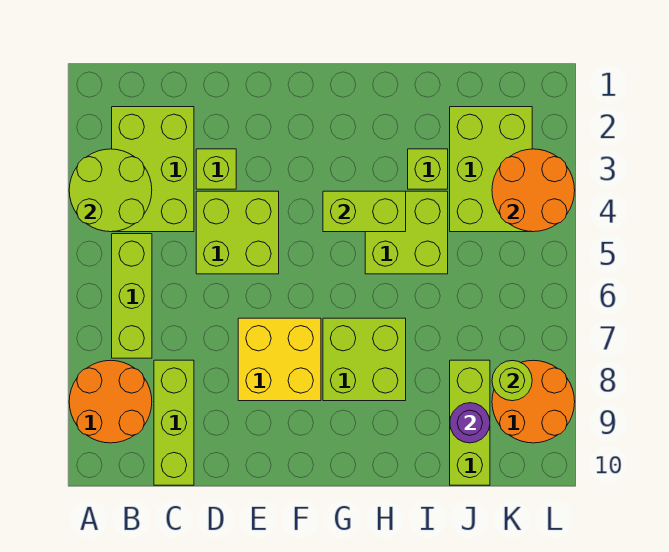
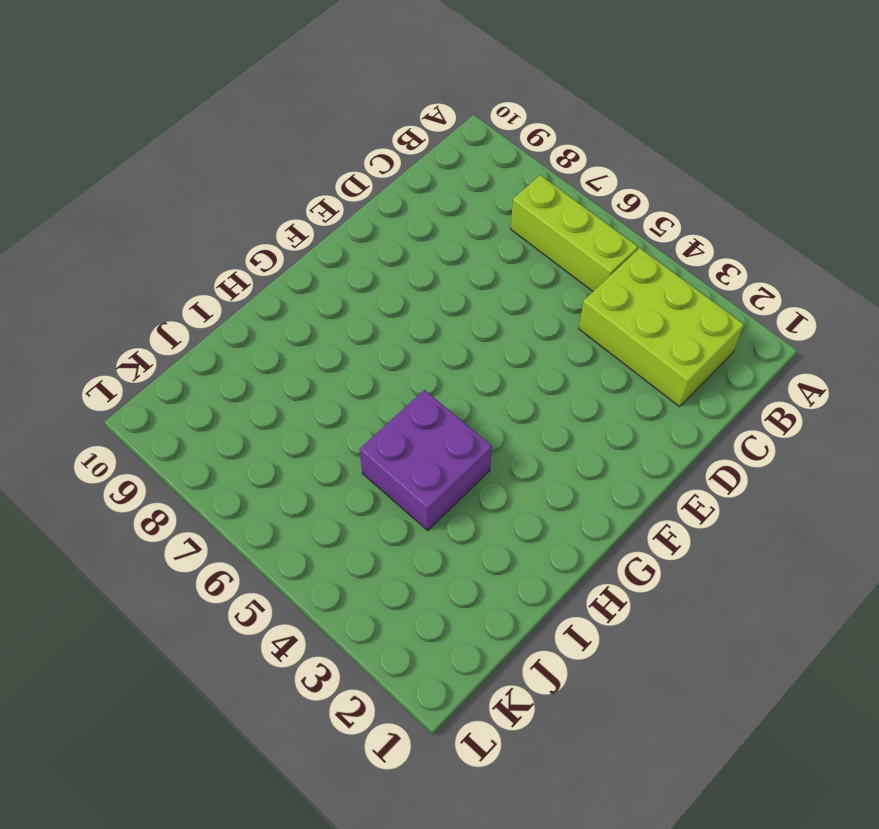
purple brick H4:I5 level 1 -> lime brick H4:I5 level 1
none -> orange round brick A8:B9 level 1
none -> lime brick C8:C10 level 1
none -> lime brick D3 level 1

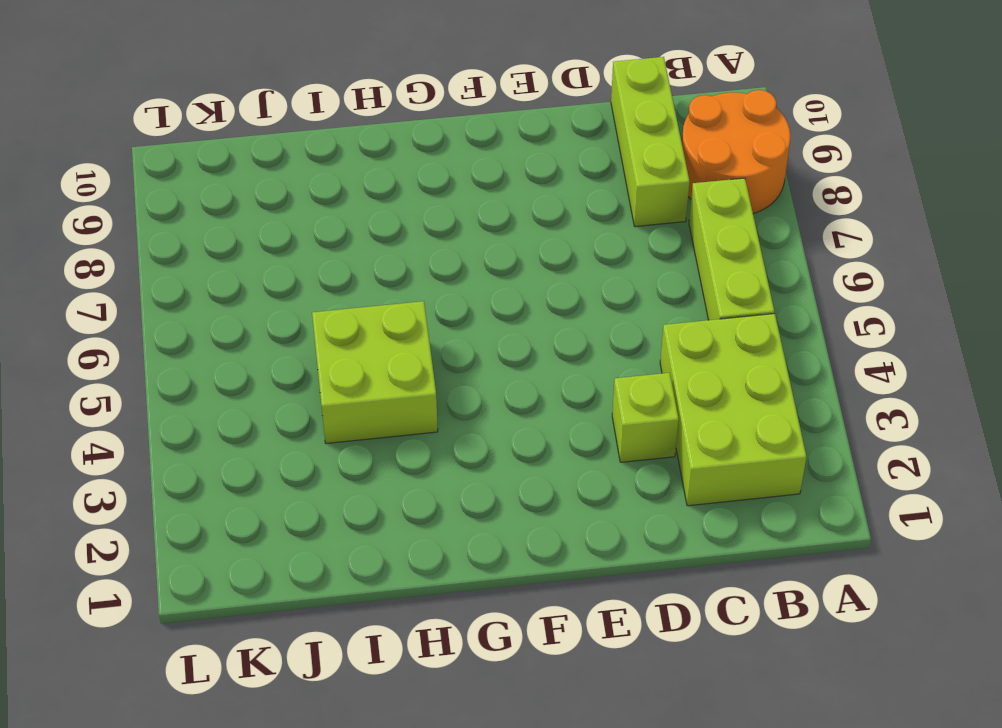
none -> lime brick D4:E5 level 1
none -> yellow brick E7:F8 level 1
none -> lime brick G7:H8 level 1

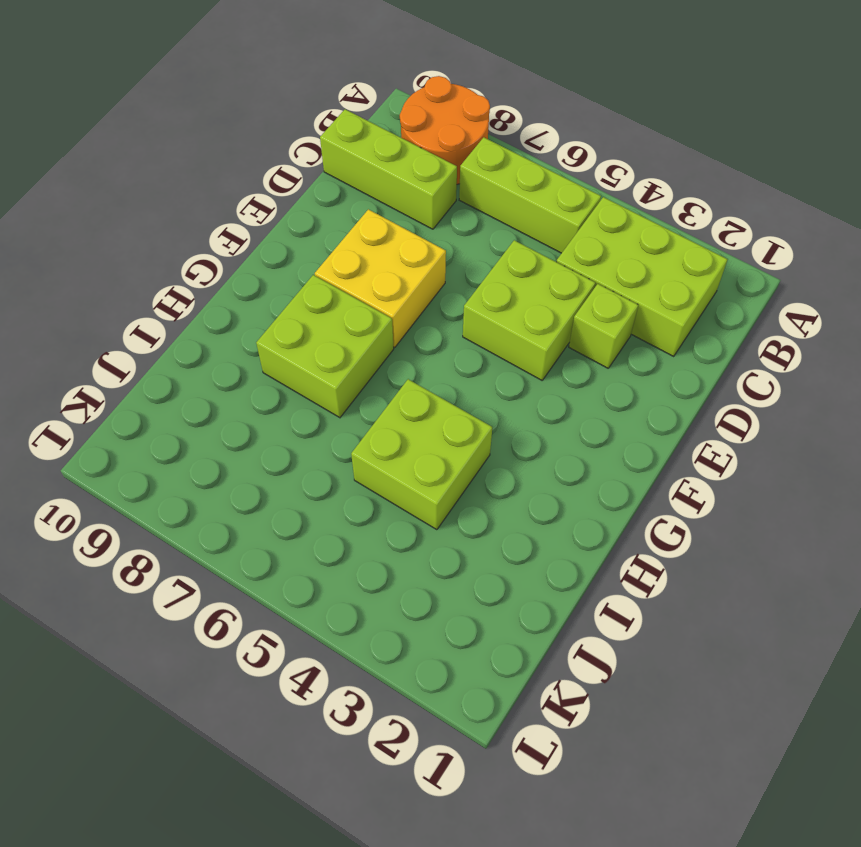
none -> lime brick I3 level 1
none -> lime brick J2:K4 level 1
none -> lime brick J8:J10 level 1

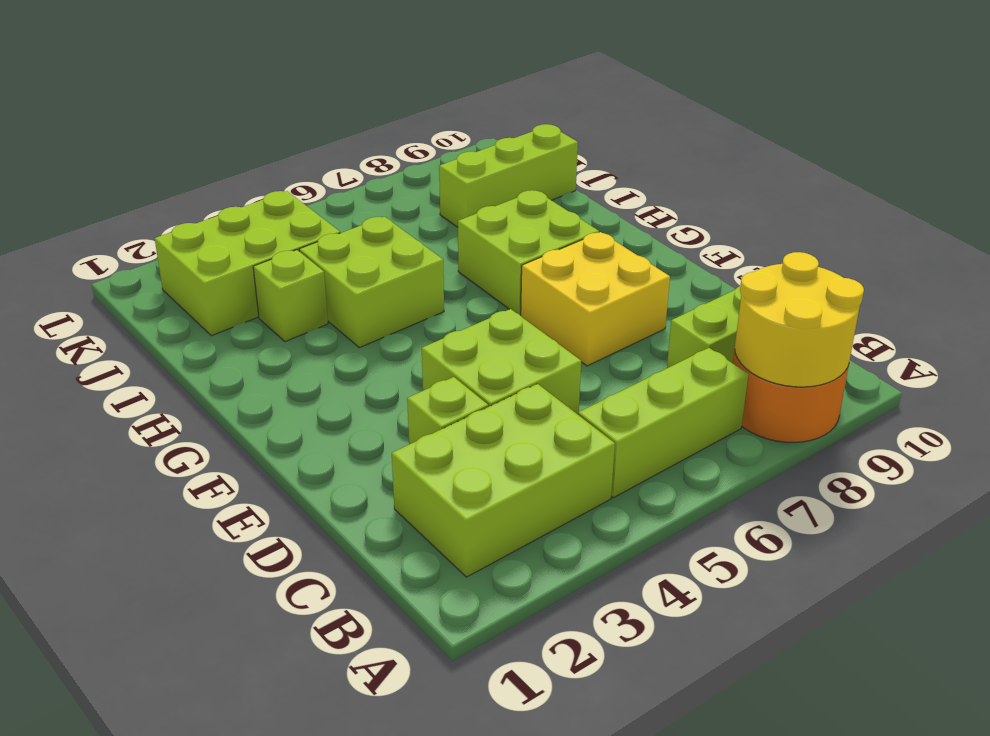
yellow round brick A8:B9 level 2 -> none
none -> orange round brick K8:L9 level 1
none -> lime round brick A3:B4 level 2
none -> lime brick G4:H4 level 2

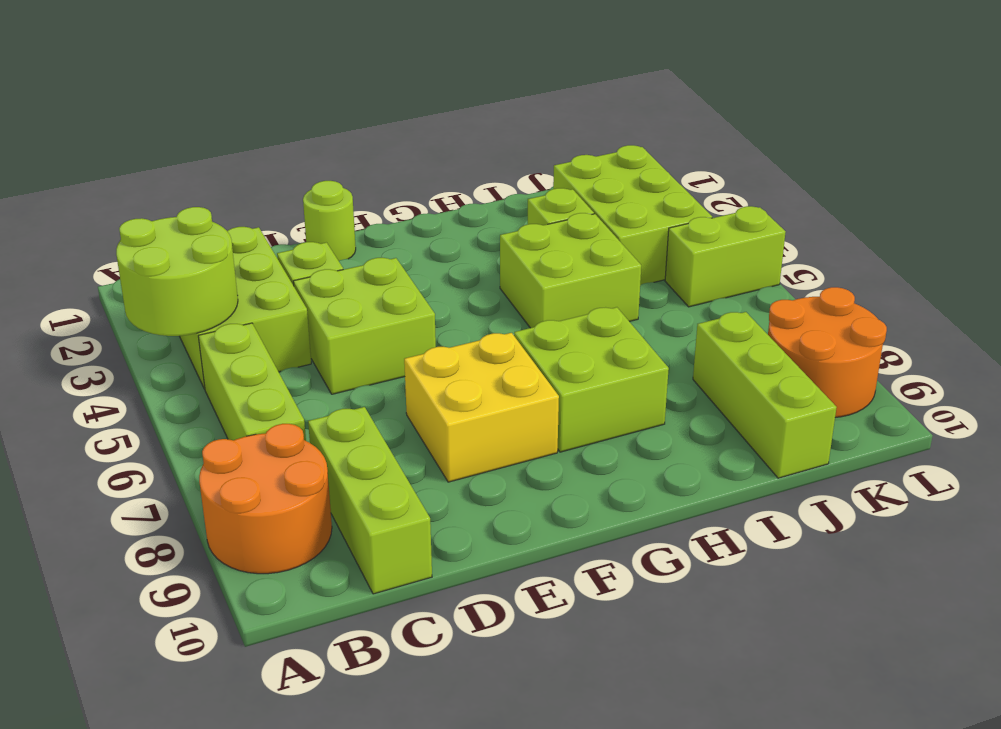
lime round brick E1 level 1 -> lime round brick K8 level 2
lime brick K5:L5 level 1 -> lime brick G4:H4 level 2
none -> purple round brick J9 level 2
none -> orange round brick K3:L4 level 2

